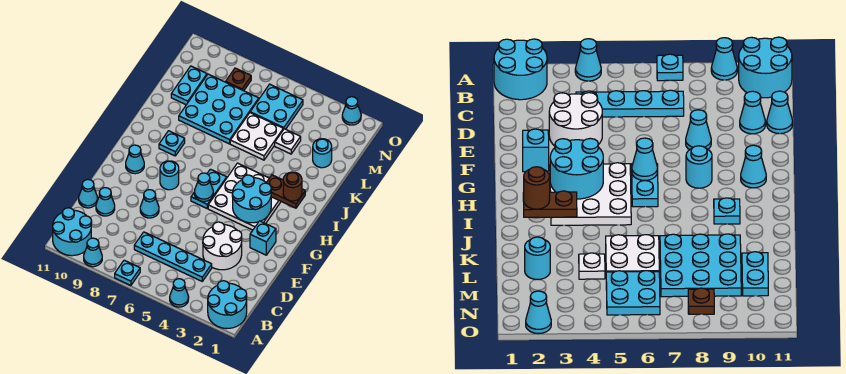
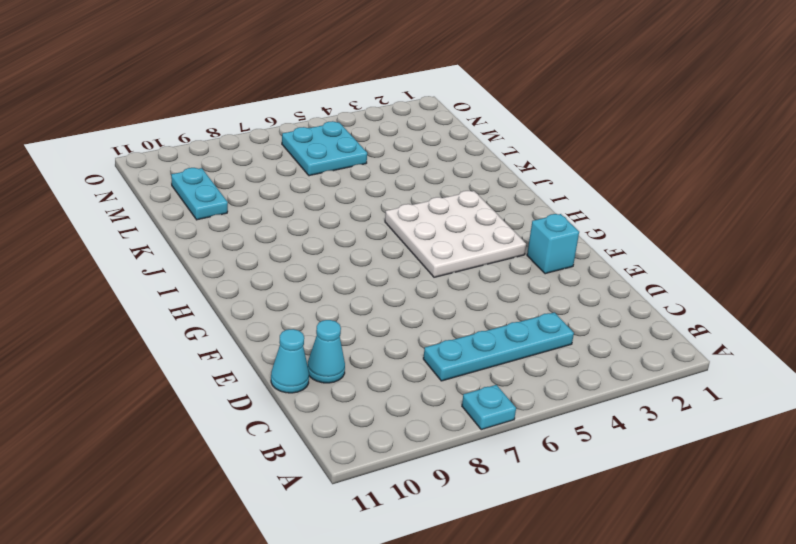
none -> cyan round brick A1:B2 level 1
none -> cyan cone A4 level 1
none -> cyan cone A9 level 1

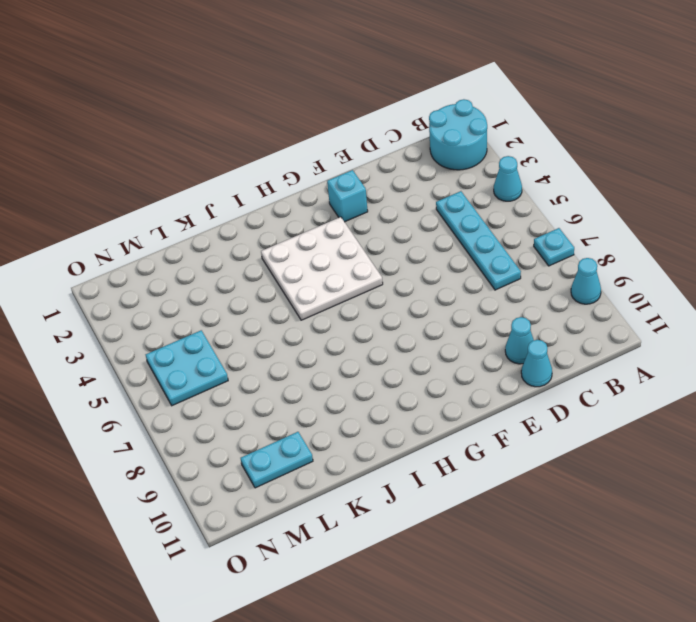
none -> cyan round brick A10:B11 level 1
none -> white round brick D3:E4 level 1
none -> cyan cone E8 level 1

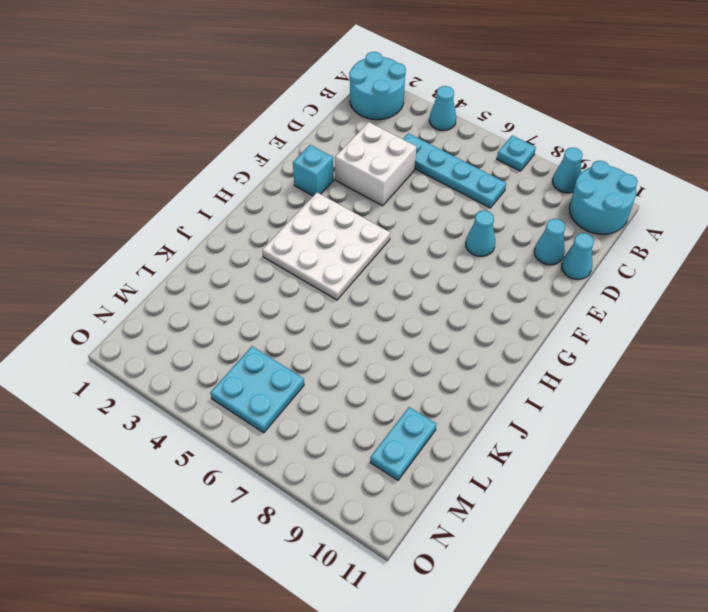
white brick D3:E4 level 1 -> white round brick D3:E4 level 1
none -> cyan plate G6:H6 level 1
none -> cyan round brick G8 level 1
none -> cyan cone G10 level 1

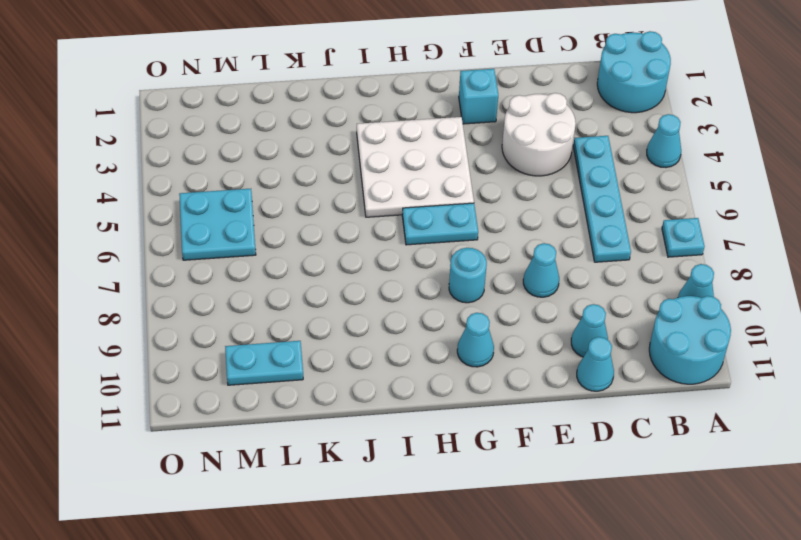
none -> cyan plate I9 level 1
none -> white plate K5:L6 level 1
none -> cyan plate K7:M9 level 1

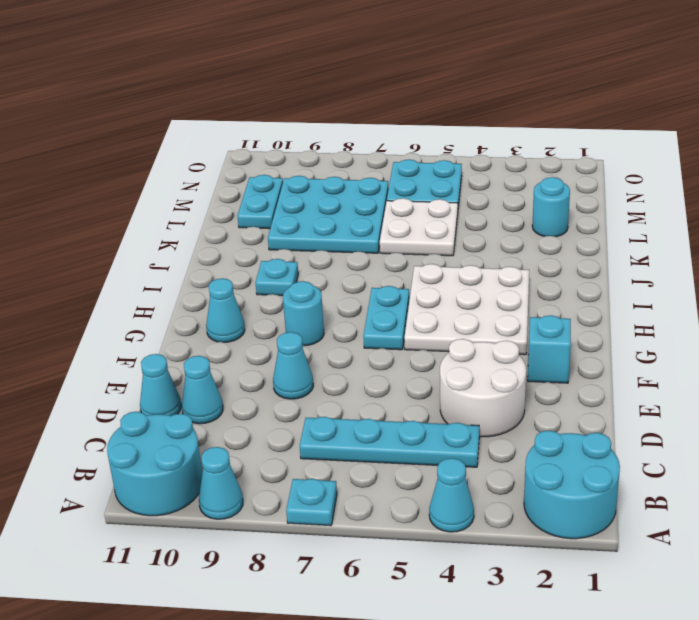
none -> white plate L4 level 1
none -> brown plate N8 level 1
none -> cyan cone O2 level 1

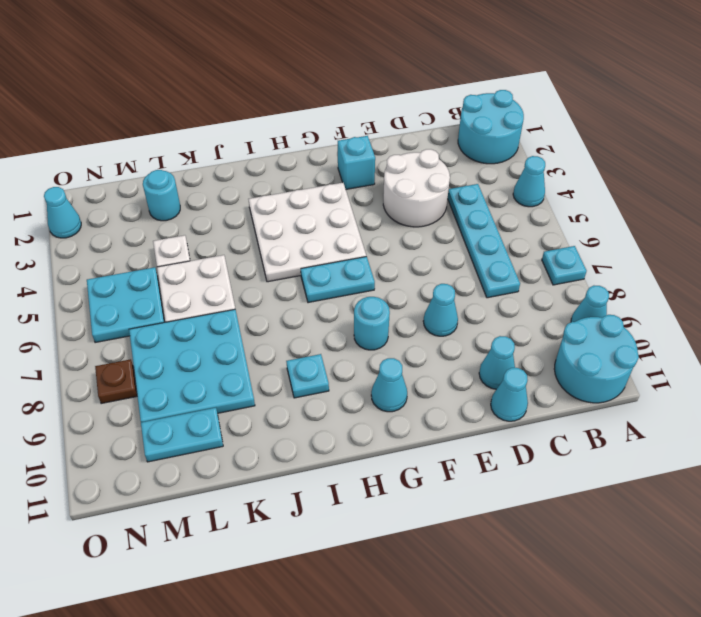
none -> cyan round brick G3:H4 level 2
none -> cyan cone G6 level 2
none -> brown plate I2:I3 level 2

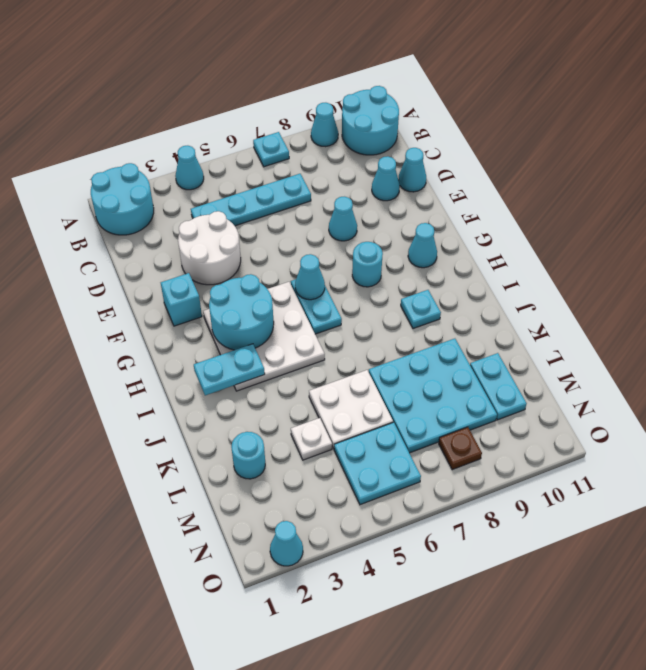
cyan plate I2:I3 level 2 -> brown plate I2:I3 level 2
none -> brown round brick I2 level 3

